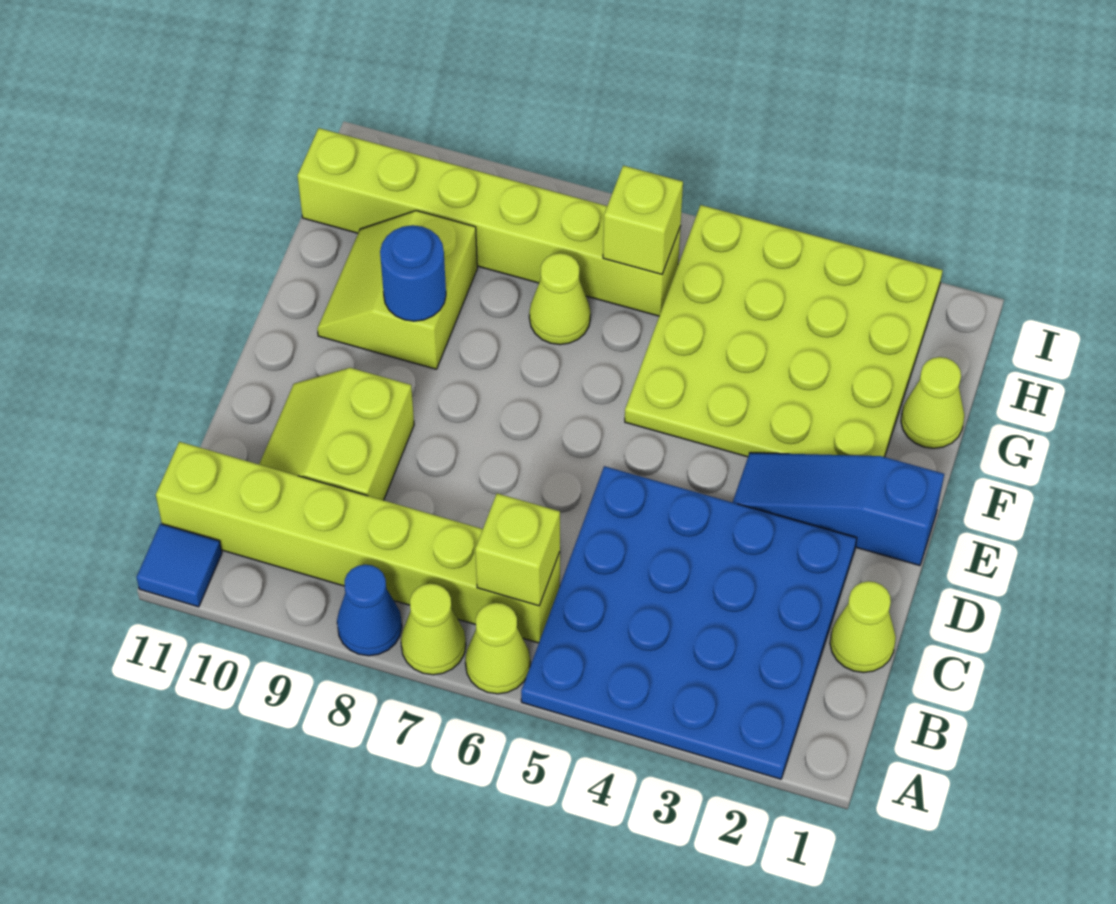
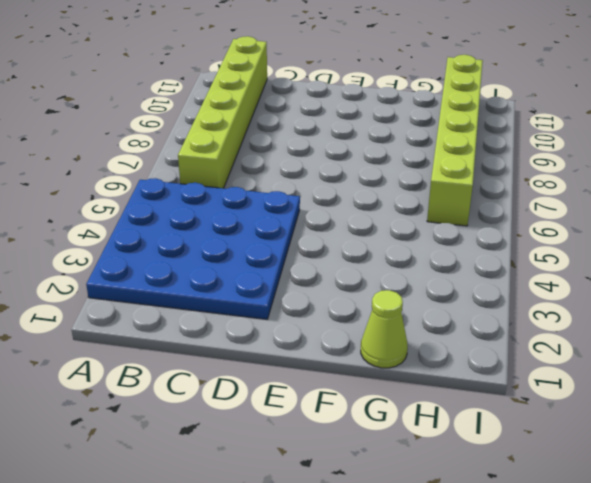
none -> lime cone A6 level 1
none -> lime cone A7 level 1
none -> blue cone A8 level 1

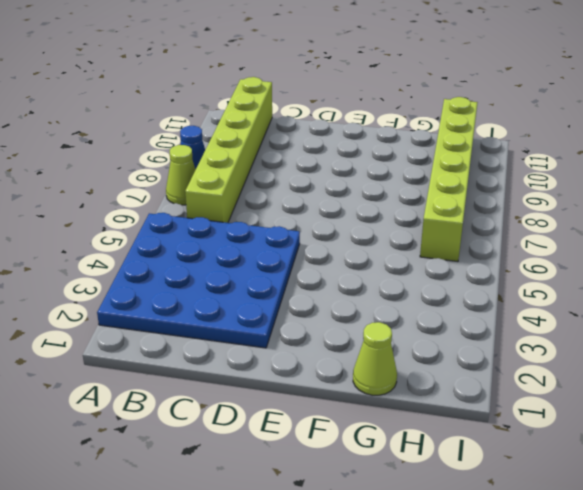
none -> lime cone A6 level 1
none -> blue tile A11 level 1
none -> lime cone C1 level 1

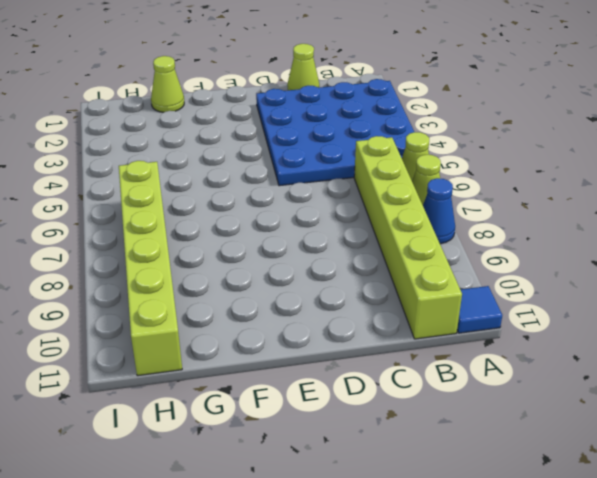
none -> lime slope C9:D10 level 1 top 9
none -> blue slope E1:E3 level 1 top 1
none -> lime plate F2:I5 level 1

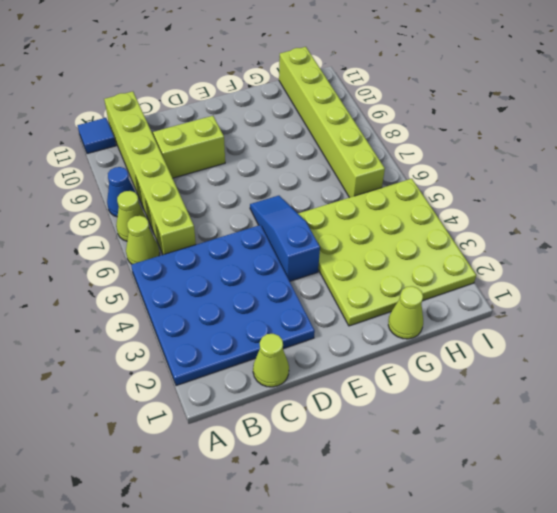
blue slope E4:E6 level 1 top 4 -> blue slope E1:E3 level 1 top 1
none -> lime slope F9:G10 level 1 top 9
none -> lime cone G7 level 1
none -> lime brick B6 level 2

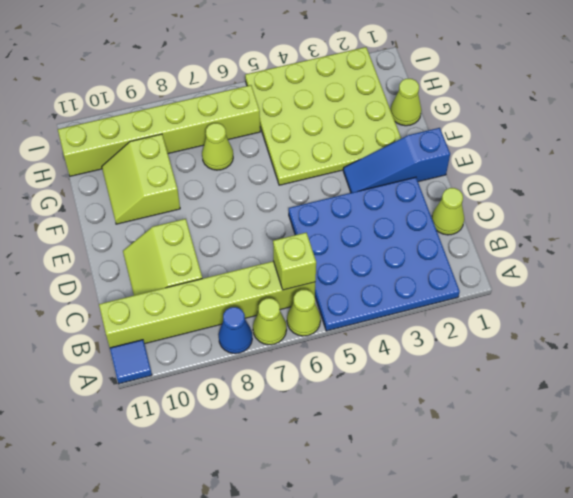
none -> blue round brick F9 level 2
none -> lime brick H6 level 2

